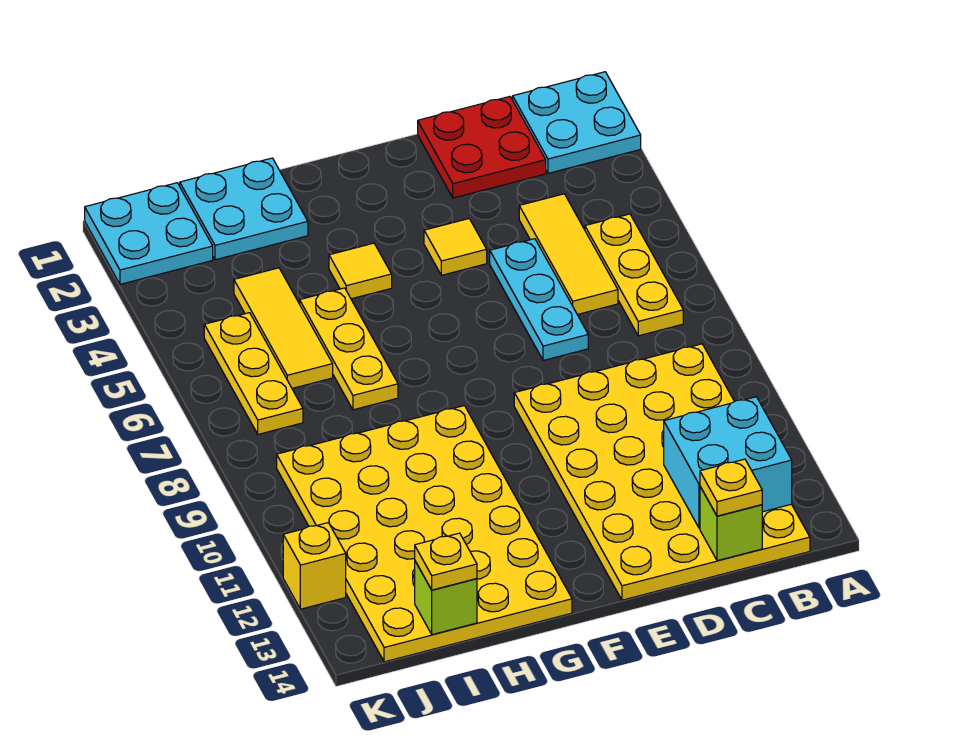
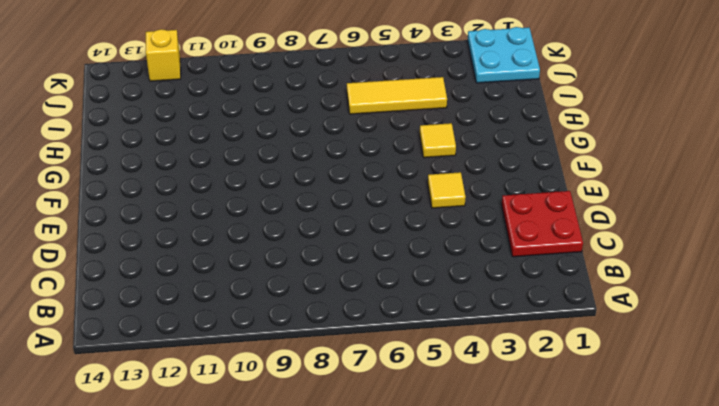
none -> cyan plate A1:B2 level 1
none -> yellow plate B5:B7 level 1
none -> yellow plate B9:E14 level 1

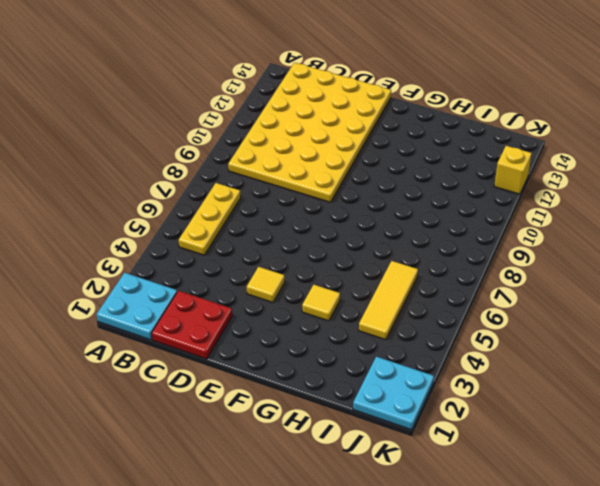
none -> yellow tile C4:C6 level 1
none -> cyan plate D5:D7 level 1
none -> yellow plate G9:J14 level 1

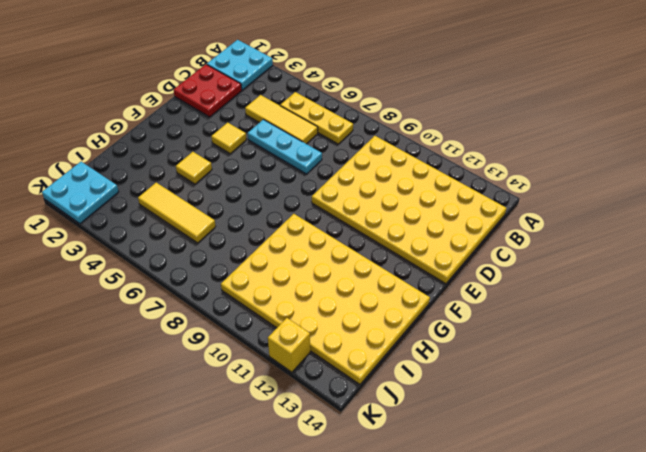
none -> cyan plate H1:I2 level 1
none -> yellow plate H5:H7 level 1
none -> yellow plate J5:J7 level 1

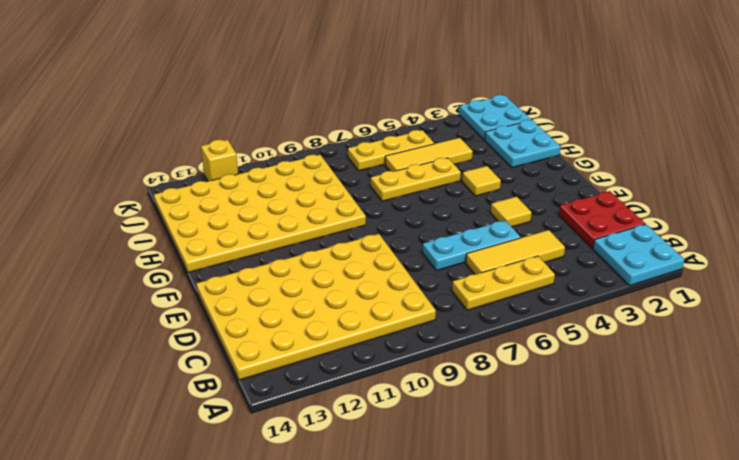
none -> cyan brick B12:C13 level 2
none -> lime brick C14 level 2
none -> lime brick I14 level 2

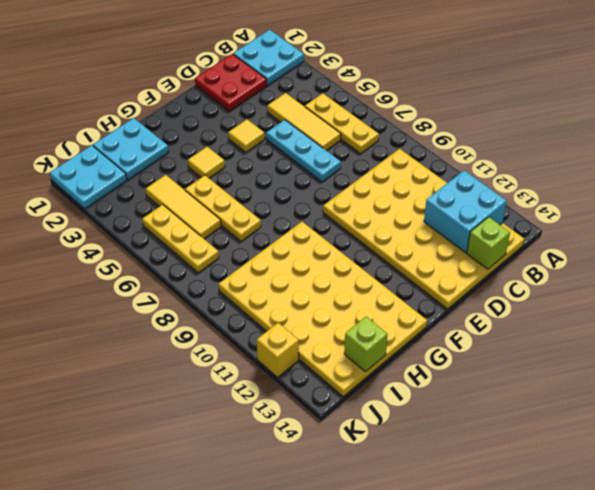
none -> yellow plate C14 level 3
none -> yellow plate I14 level 3

